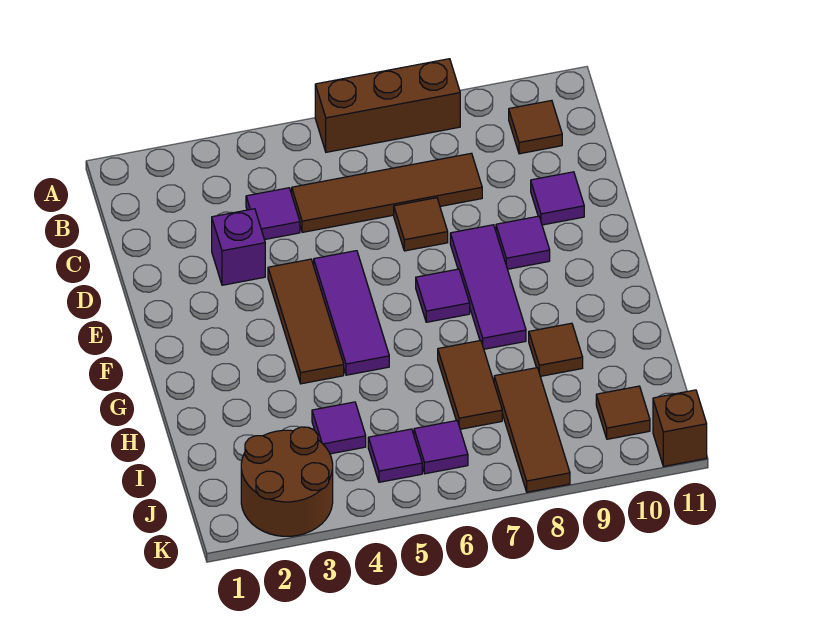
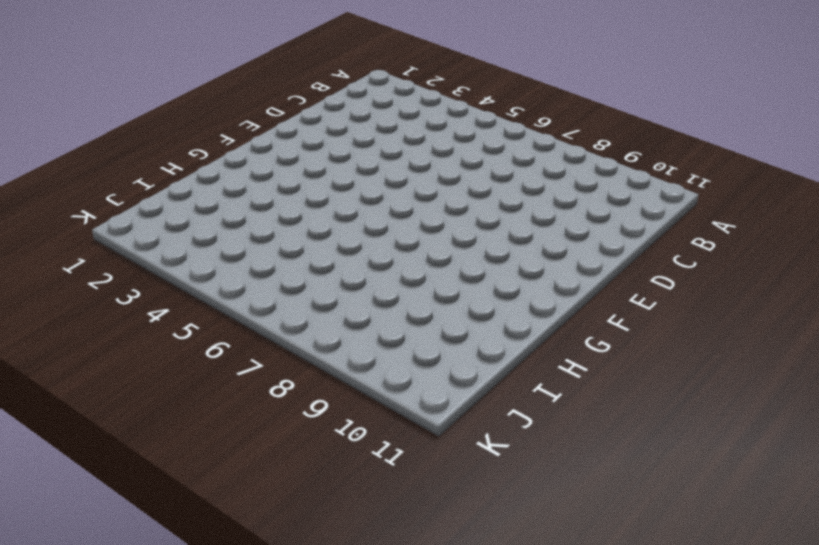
none -> brown brick A6:A8 level 1
none -> brown tile B10 level 1
none -> purple tile C4 level 1

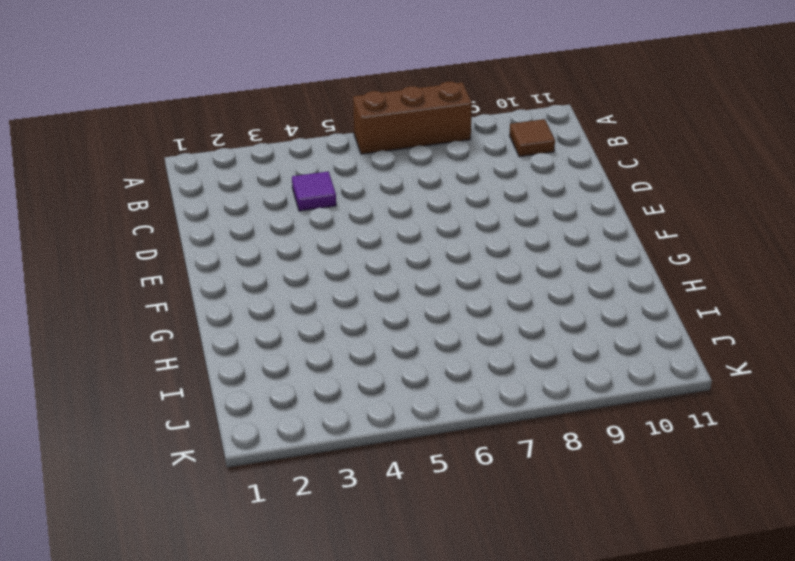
none -> brown tile C5:C8 level 1
none -> purple brick D3 level 1
none -> brown tile D7 level 1

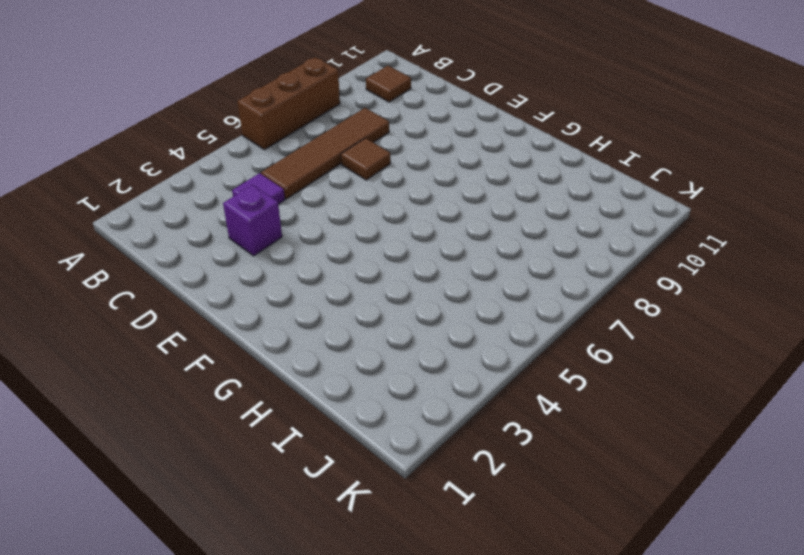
none -> purple tile D10 level 1
none -> brown tile E4:G4 level 1
none -> purple tile E5:G5 level 1

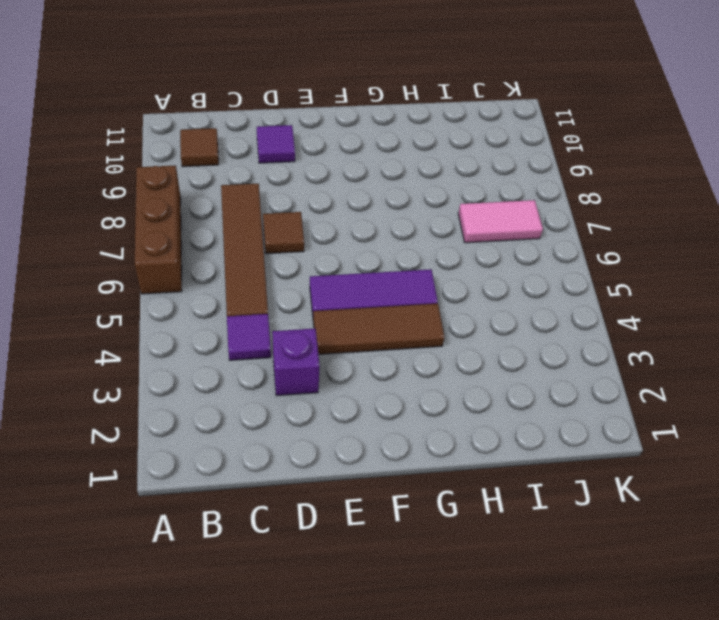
pink tile I7:J7 level 1 -> brown tile H7:I7 level 1
none -> purple tile E8:G8 level 1
none -> purple tile E9 level 1
none -> purple tile F7 level 1

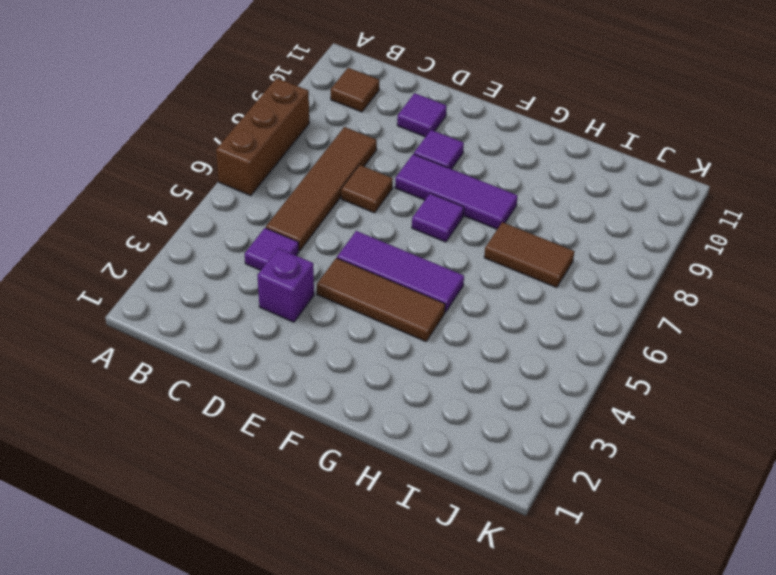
none -> brown tile H9 level 1
none -> purple tile I4 level 1
none -> brown tile I8:K8 level 1

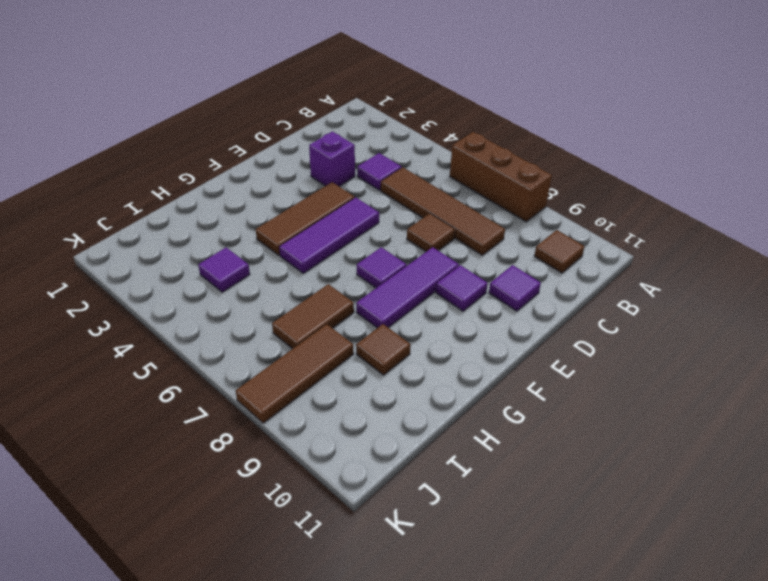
none -> brown round brick J2:K3 level 1
none -> purple tile J5 level 1
none -> purple tile J6 level 1

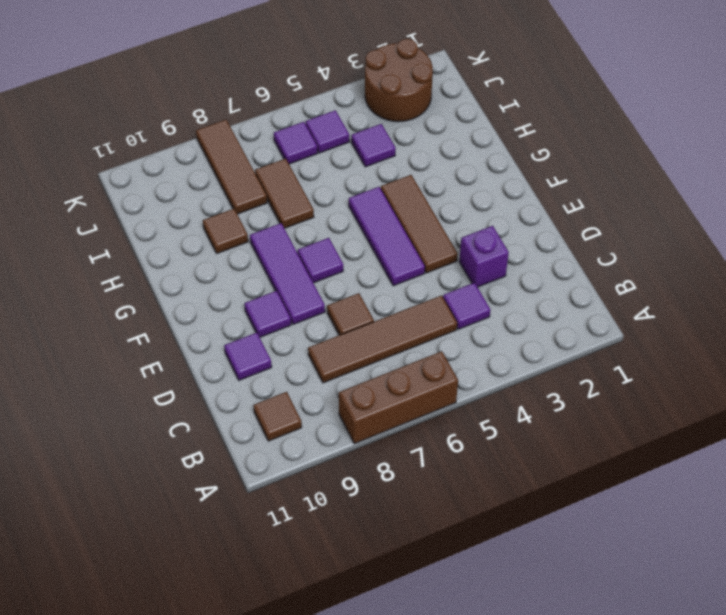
none -> brown tile J10 level 1
none -> brown brick K11 level 1

